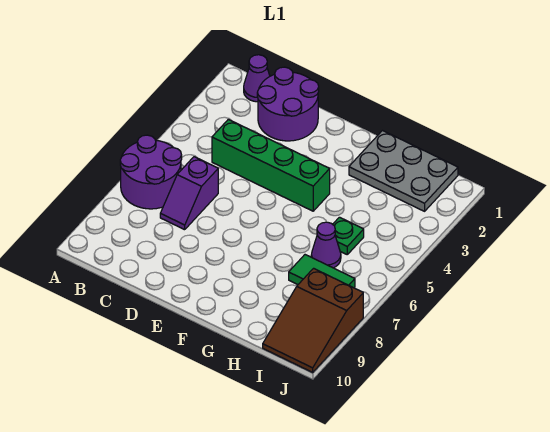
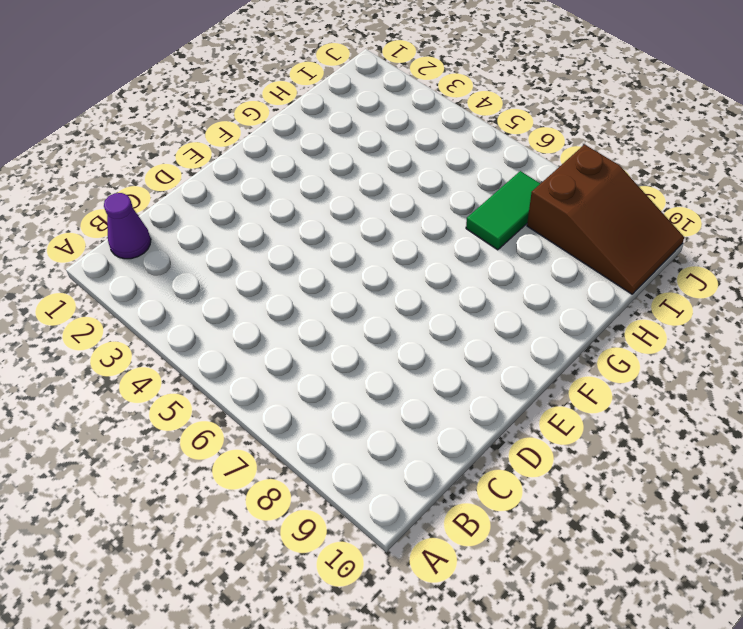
none -> purple round brick A6:B7 level 1
none -> purple round brick C1:D2 level 1

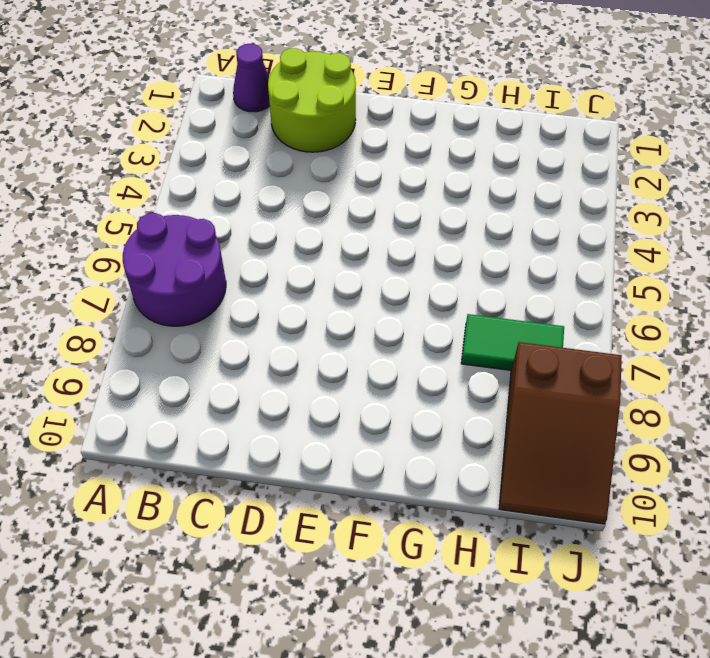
lime round brick C1:D2 level 1 -> purple round brick C1:D2 level 1
none -> green brick C4:F4 level 1
none -> purple slope C6:C7 level 1 top 6

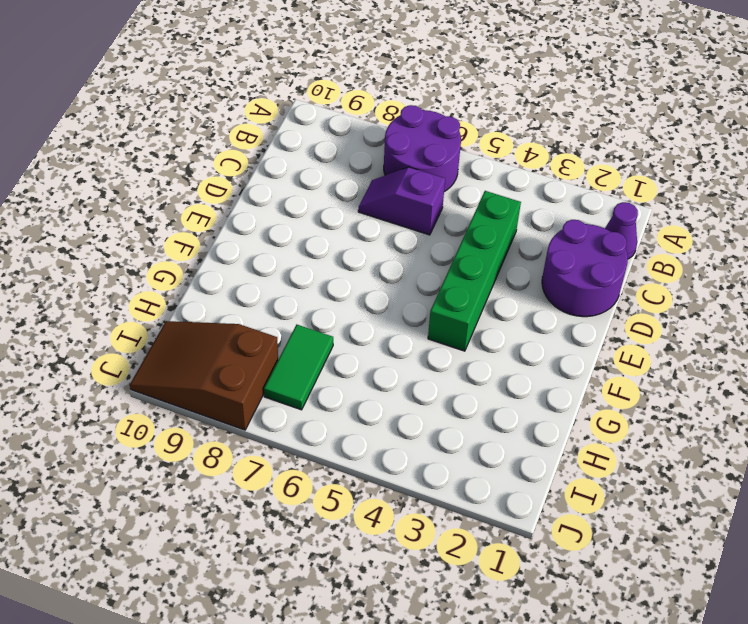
none -> grey plate G1:I2 level 1
none -> green plate H5 level 1

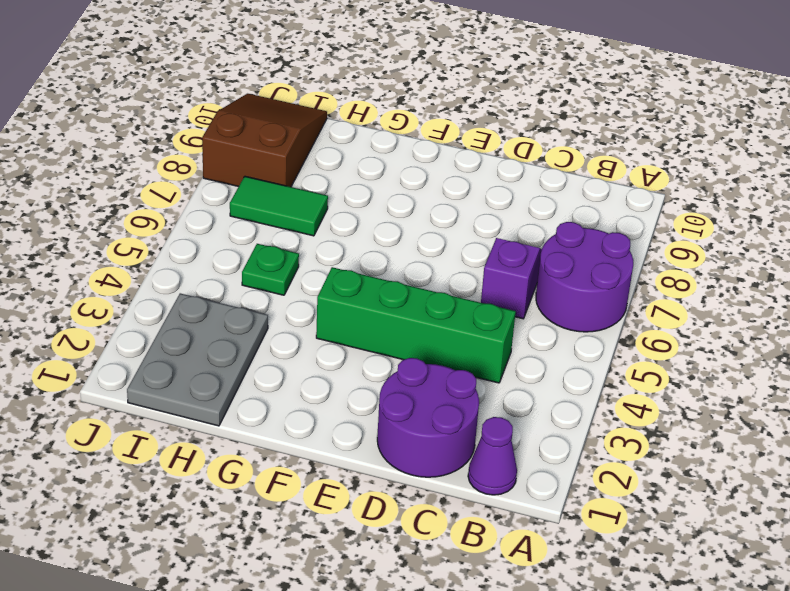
grey plate H1:I3 level 1 -> grey plate G1:I2 level 1
none -> purple cone H6 level 1

